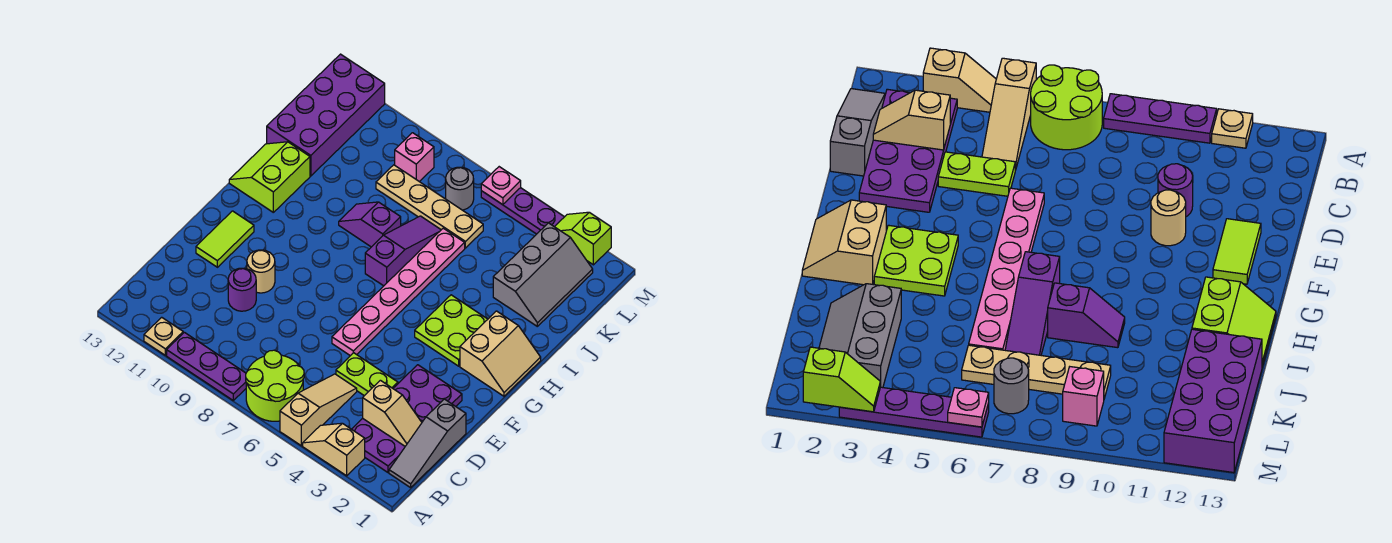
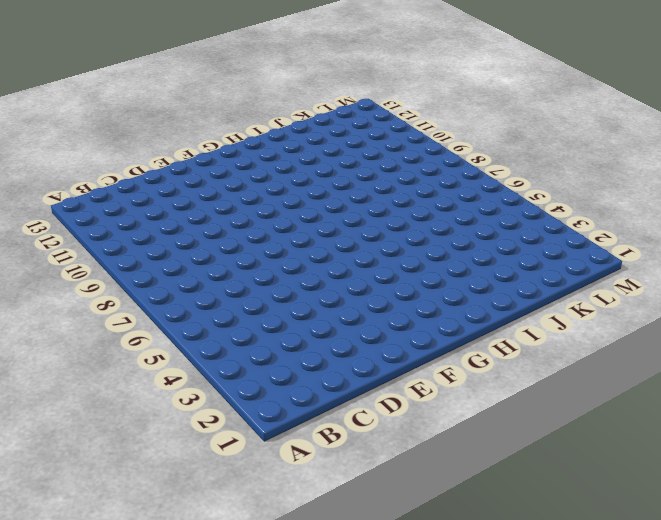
none -> tan slope A3:A4 level 1 top 3
none -> tan slope A5:C5 level 1 top A
none -> lime round brick A6:B7 level 1

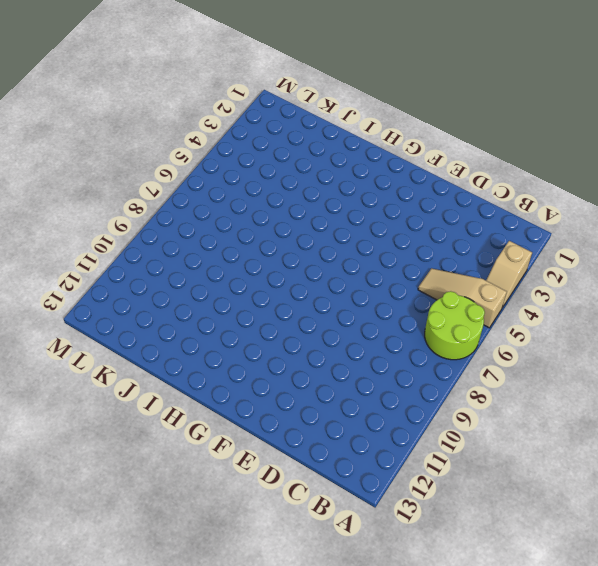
none -> purple plate A8:A10 level 1
none -> tan plate A11 level 1
none -> grey slope B1:D1 level 1 top D

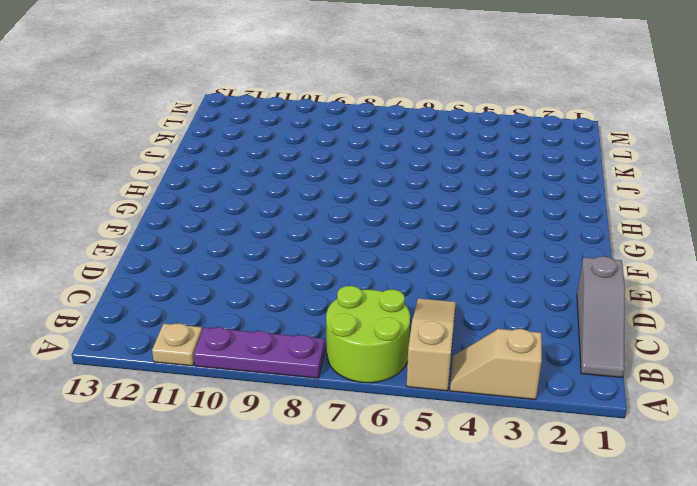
none -> purple plate B2:E3 level 1
none -> lime plate D4:D5 level 1
none -> purple round brick D10 level 1

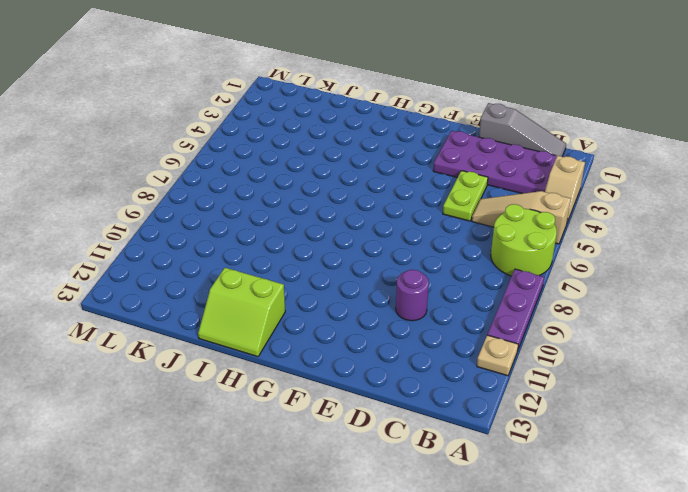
none -> pink plate E6:J6 level 1
none -> tan round brick E10 level 1
none -> lime tile E12:F12 level 1

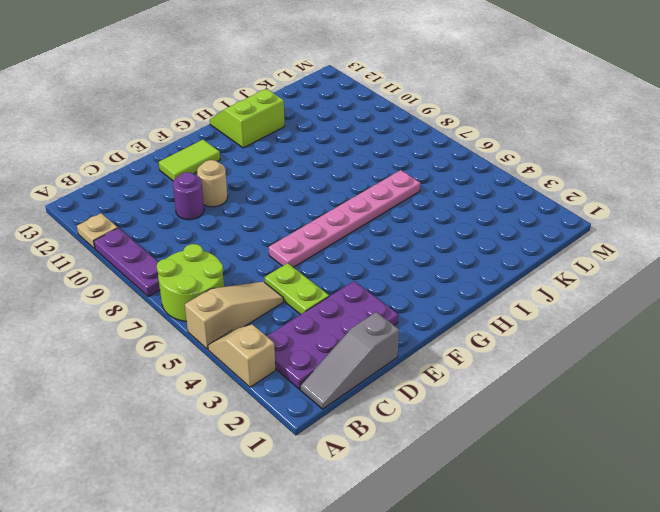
none -> tan slope G1:H2 level 1 top 2
none -> lime plate G3:H4 level 1
none -> purple slope H7:J7 level 1 top H

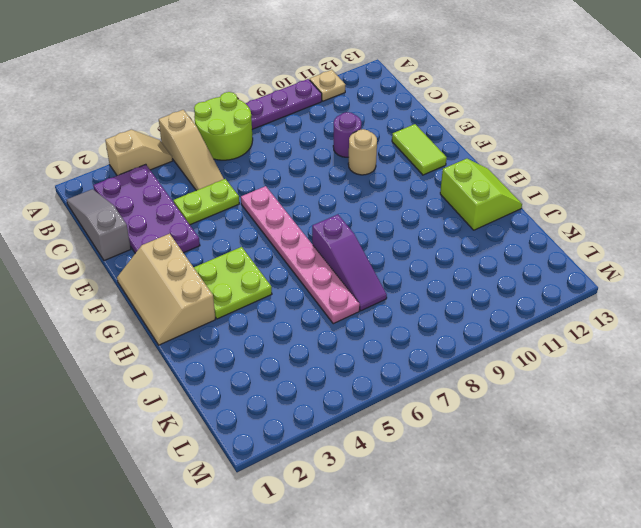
tan slope F1:H2 level 1 top 2 -> tan slope G1:H2 level 1 top 2
none -> purple slope I8:I9 level 1 top 8
none -> grey slope J2:L3 level 1 top 3
none -> purple brick J12:M13 level 1

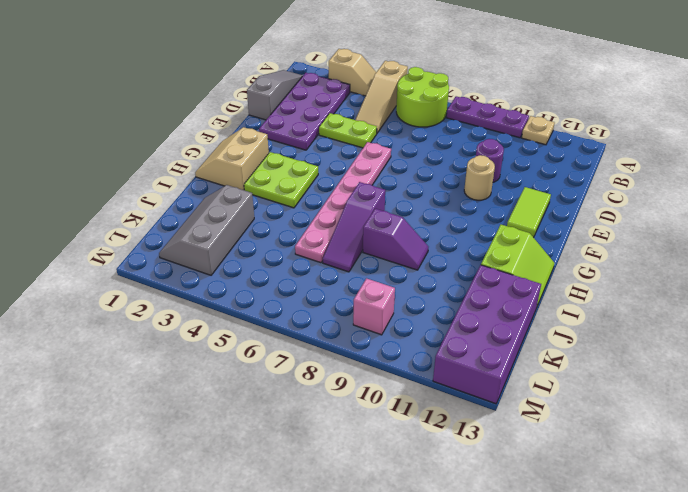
none -> tan plate K6:K9 level 1
none -> grey round brick L7 level 1
none -> purple plate M3:M6 level 1

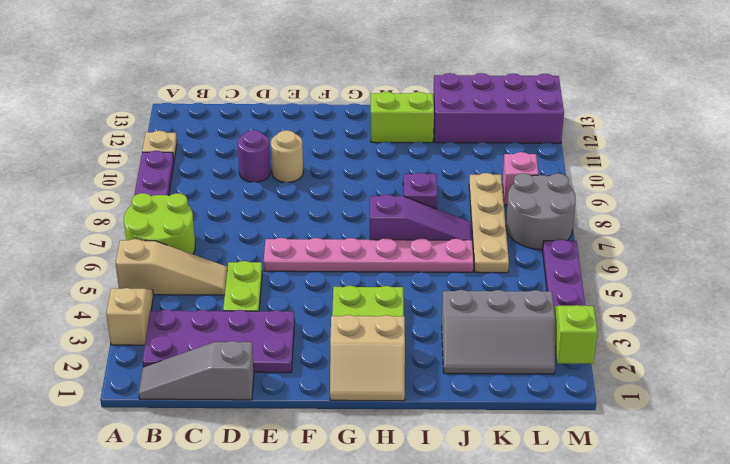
grey round brick L7:M8 level 1 -> grey round brick L7 level 1
none -> lime tile E12:F12 level 1
none -> tan slope C2:C3 level 2 top 3
none -> pink plate M6 level 2

